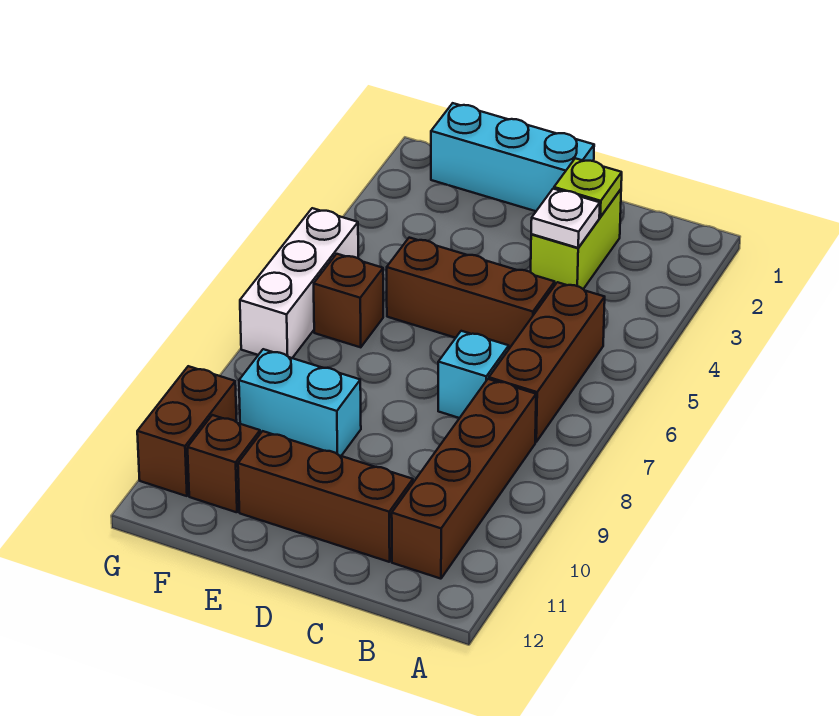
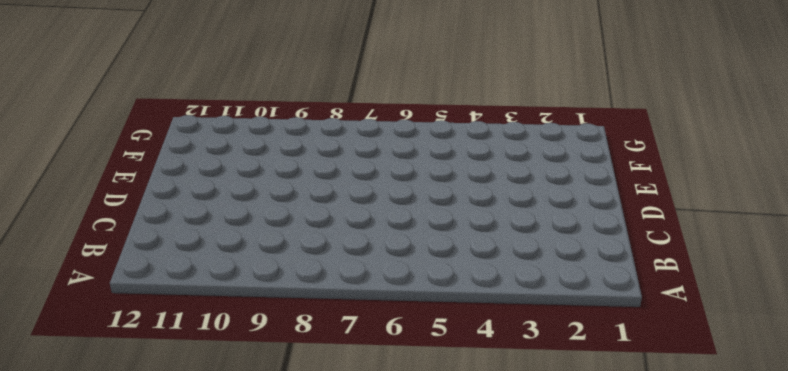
none -> brown brick B5:B7 level 1
none -> brown brick B8:B11 level 1
none -> lime brick C2:C3 level 1

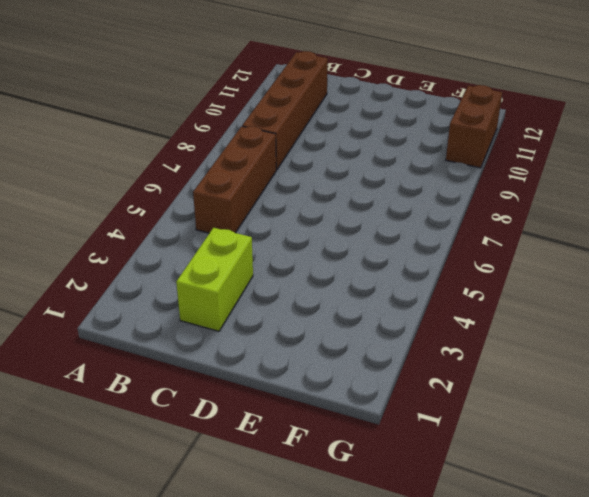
none -> brown brick C5:E5 level 1
none -> cyan brick C7 level 1
none -> brown brick C11:E11 level 1

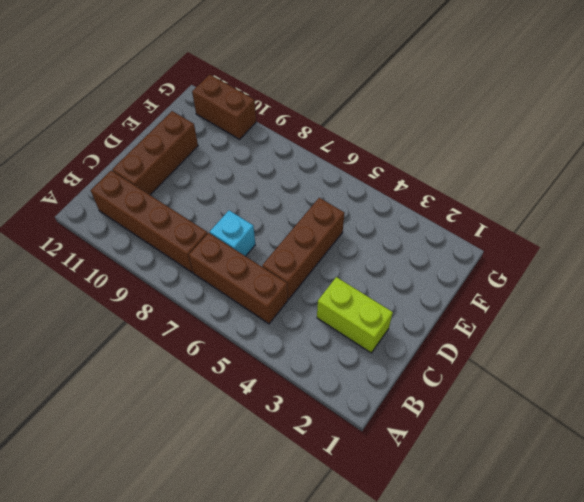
none -> cyan brick D1:F1 level 1
none -> cyan brick E9:F9 level 1
none -> brown brick F6 level 1

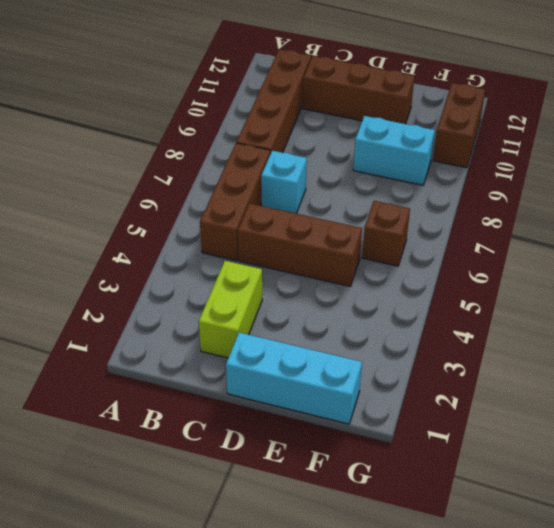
none -> brown brick F11 level 1
none -> white brick G5:G7 level 1
none -> lime plate C2 level 2

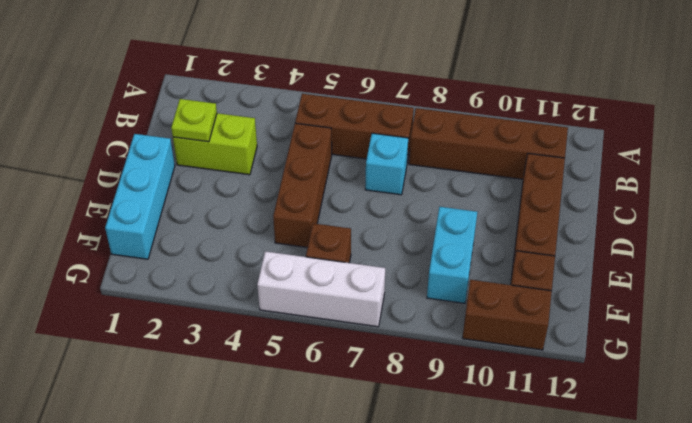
none -> white plate C3 level 2

